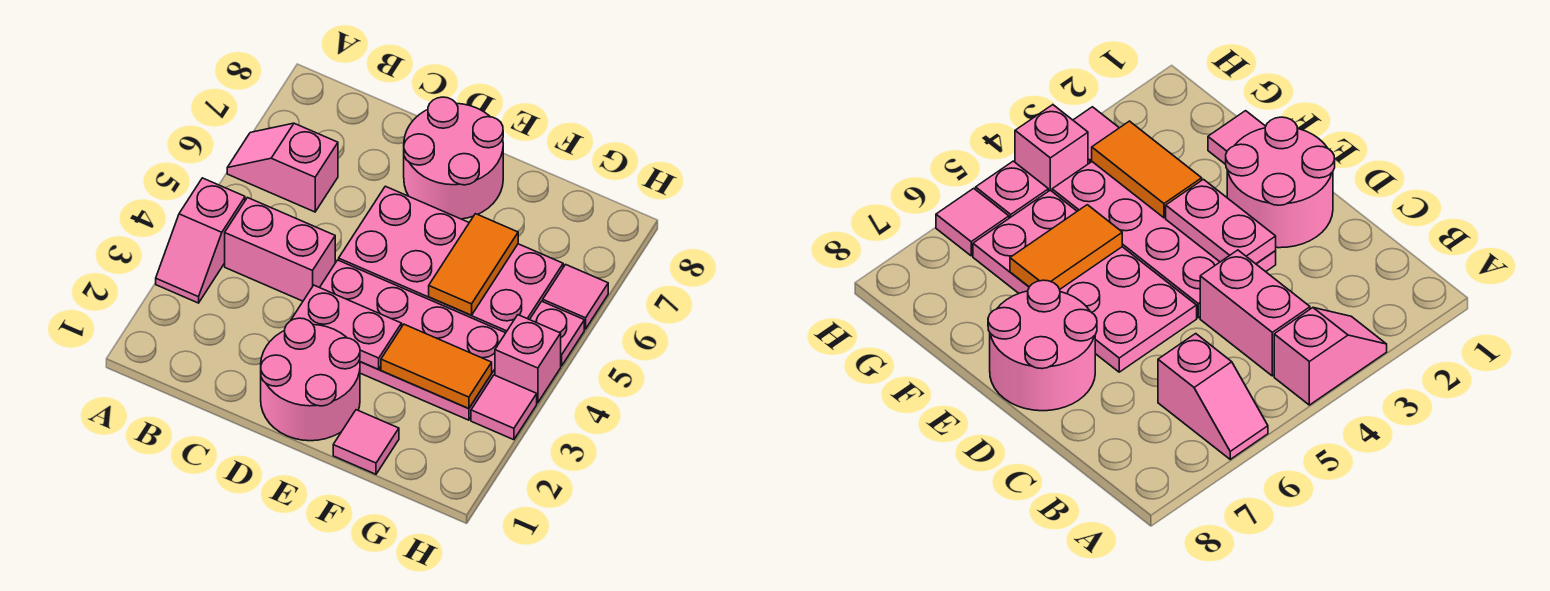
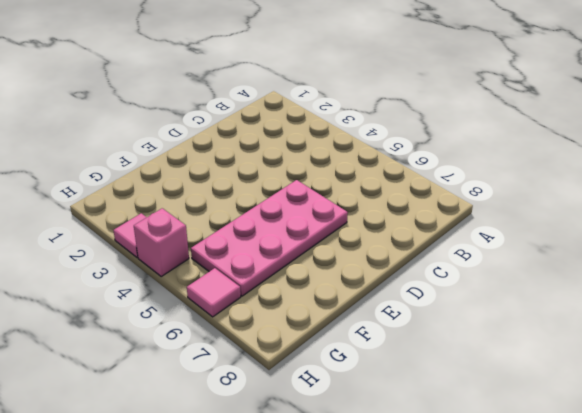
none -> pink slope A3:A4 level 1 top 4
none -> pink slope A6:B6 level 1 top B
none -> pink brick B4:C4 level 1

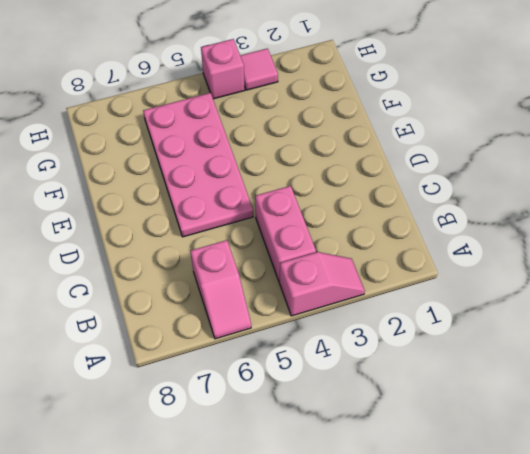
none -> pink round brick D1:E2 level 1
none -> pink plate D3:G4 level 1
none -> pink round brick D7:E8 level 1

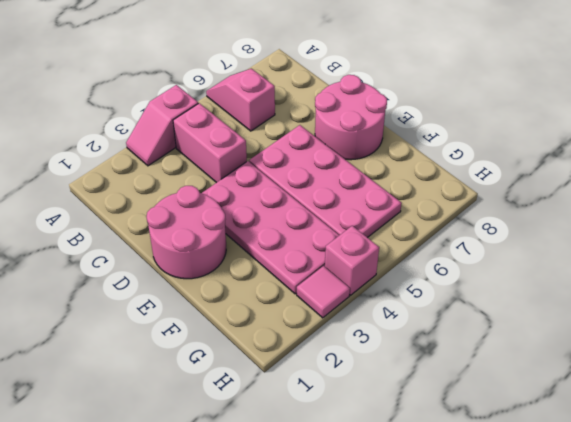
none -> pink tile F1 level 1
none -> pink plate H5 level 1
none -> pink tile H6 level 1

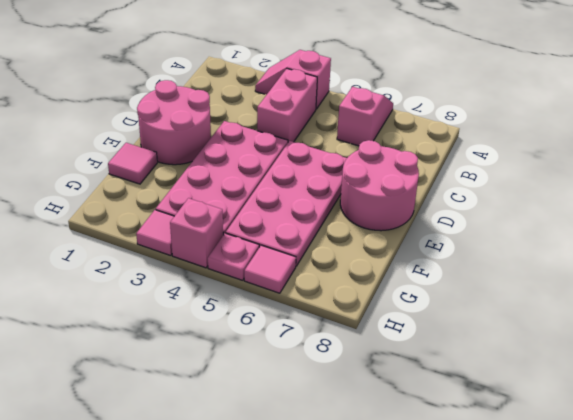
none -> pink plate D3:E3 level 2
none -> orange tile F3:G3 level 2
none -> orange tile F5:F6 level 2

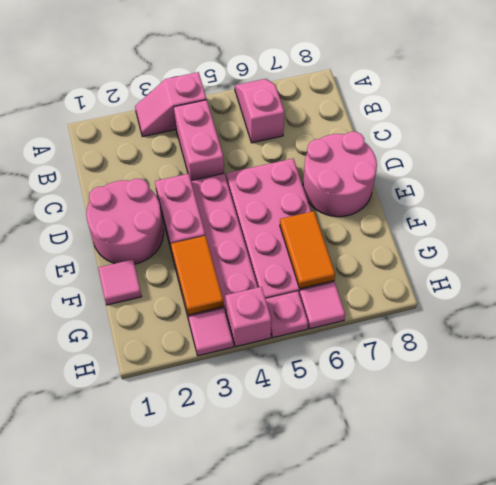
orange tile F6:G6 level 2 -> orange tile F5:F6 level 2

